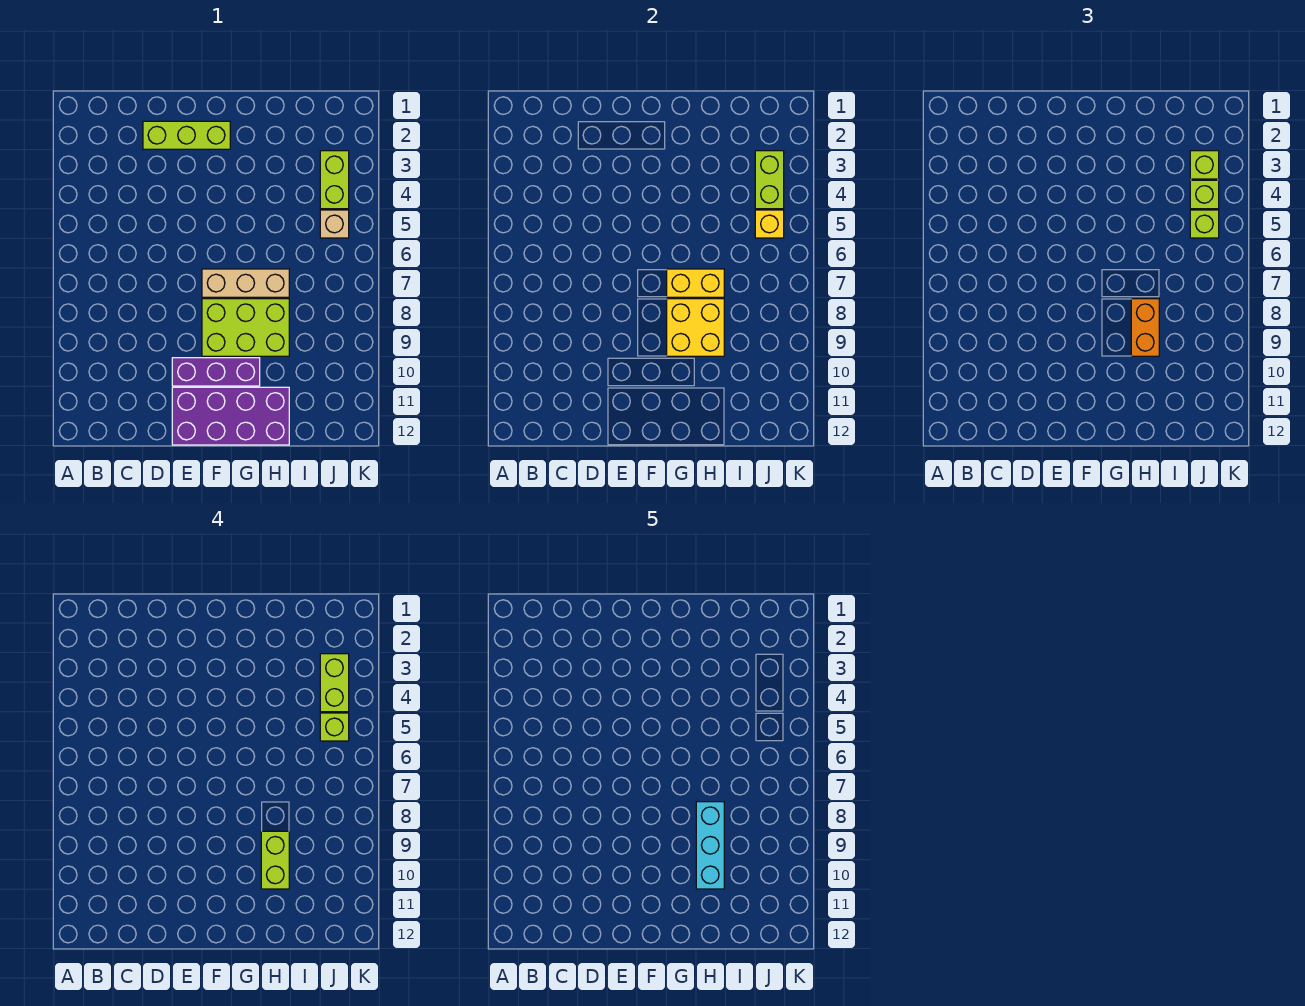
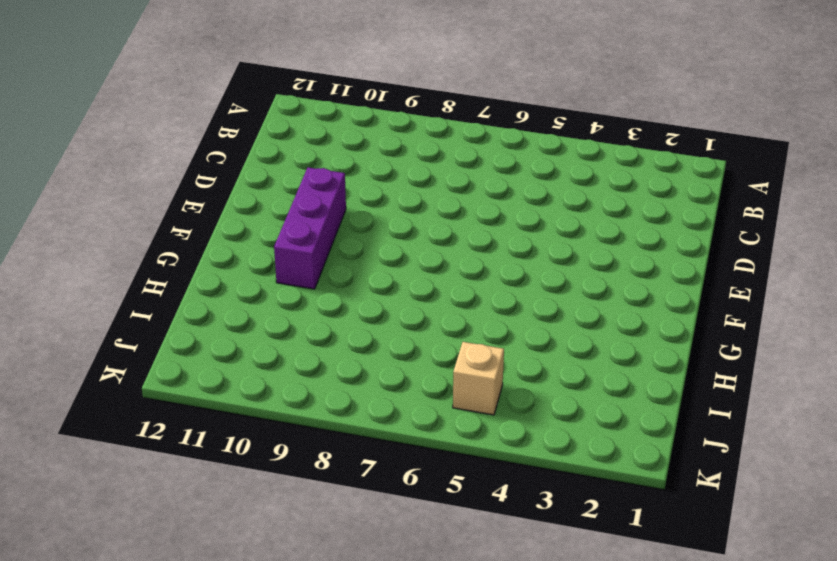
none -> lime brick D2:F2 level 1
none -> purple brick E11:H12 level 1
none -> tan brick F7:H7 level 1

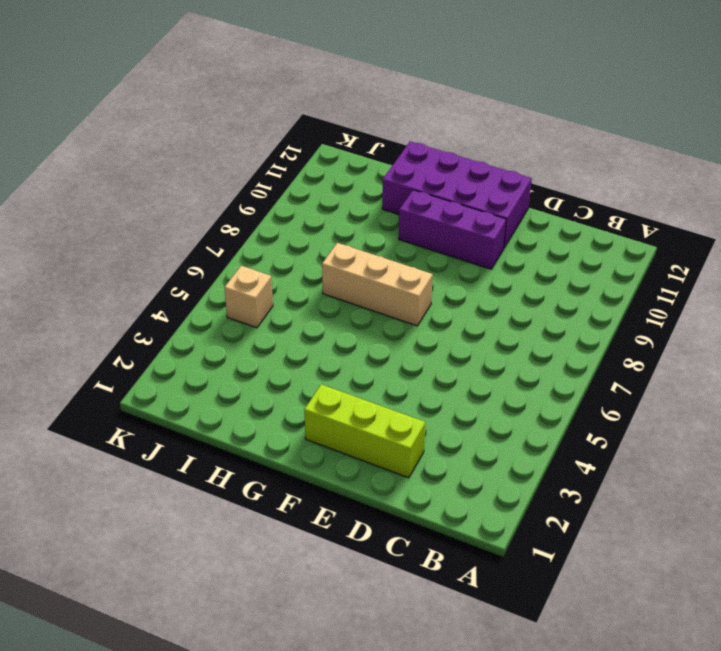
none -> lime brick F8:H9 level 1
none -> lime brick J3:J4 level 1
none -> yellow brick G7:H7 level 2

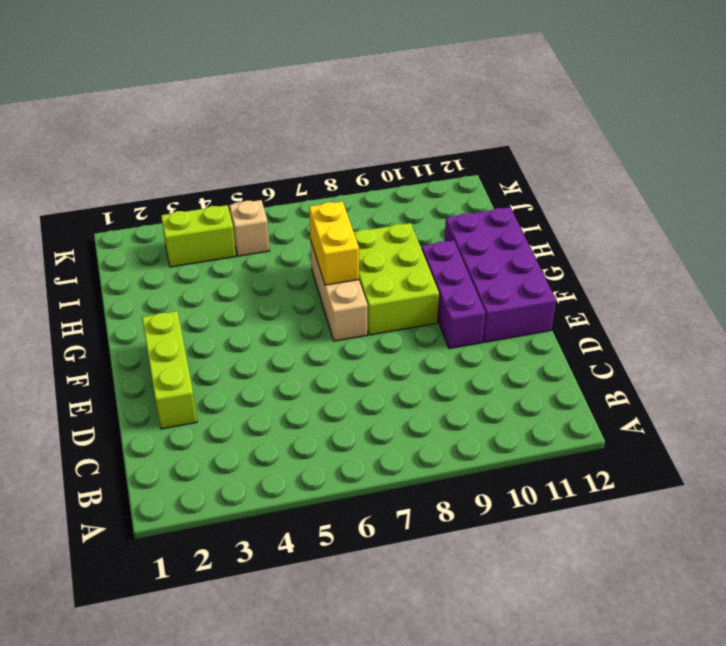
none -> yellow brick G8:H9 level 2
none -> lime brick J3:J4 level 2
none -> yellow brick J5 level 2

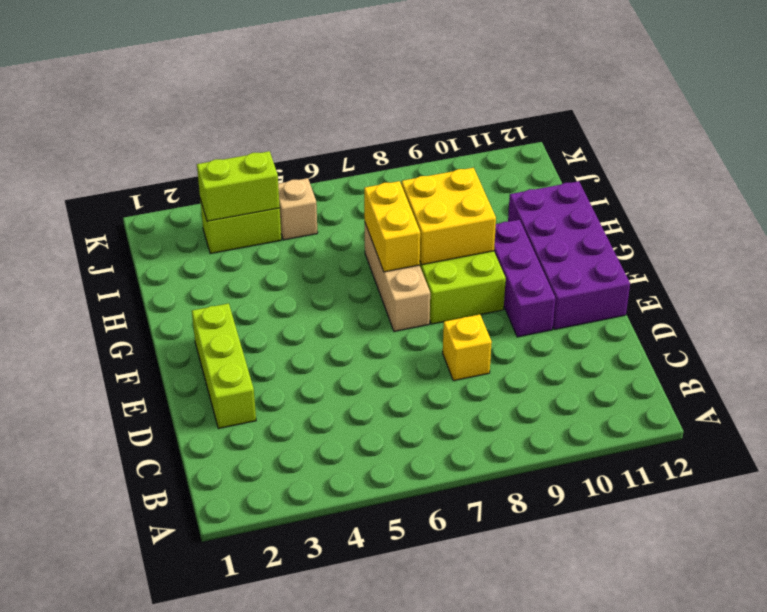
yellow brick D8 level 1 -> yellow brick J5 level 2
none -> orange brick H8:H9 level 3
none -> lime brick J3 level 3
none -> lime brick J4 level 3

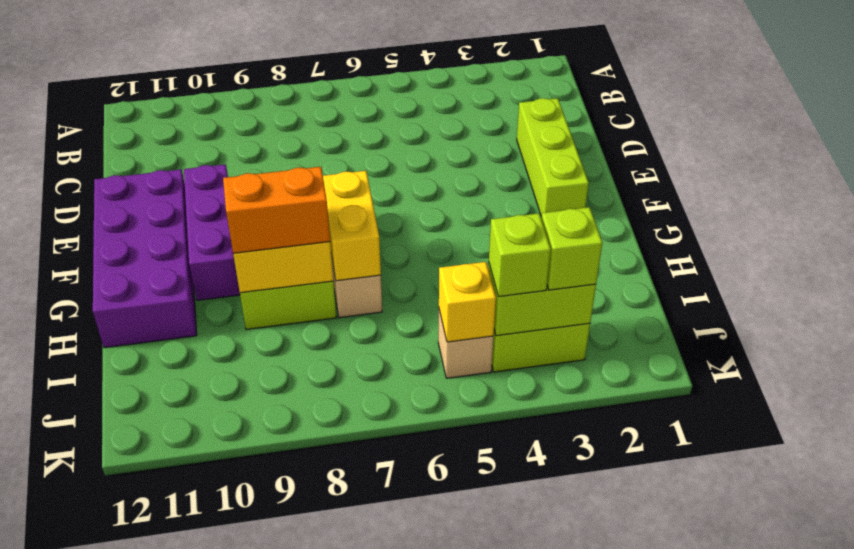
none -> lime brick J5 level 3
none -> lime brick H9:H10 level 4
none -> lime brick J3:J4 level 4

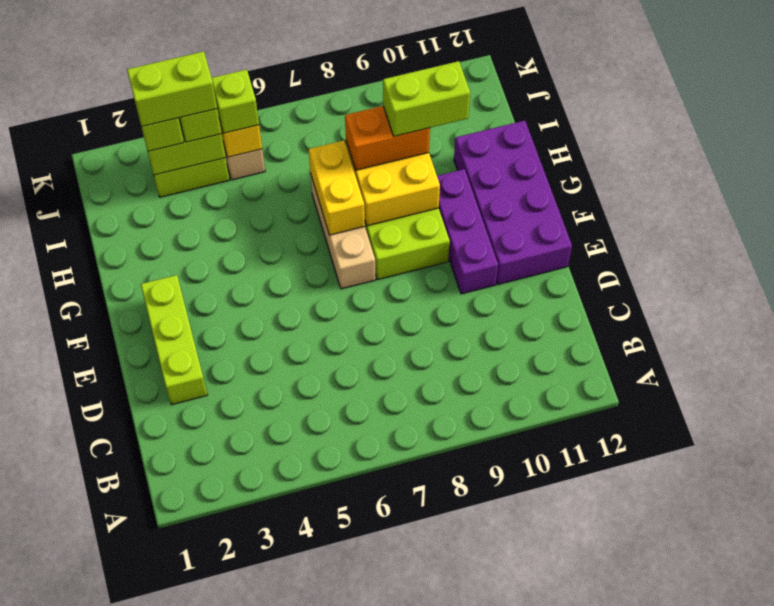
none -> lime brick J5 level 4
none -> cyan brick H8:H10 level 5

